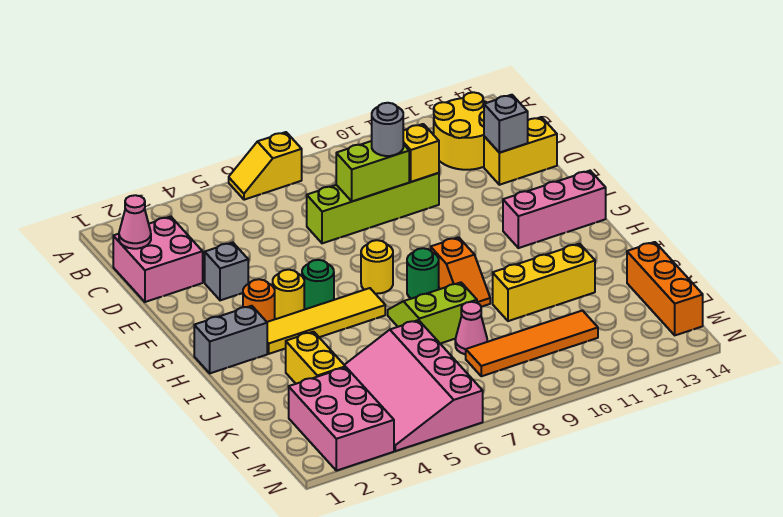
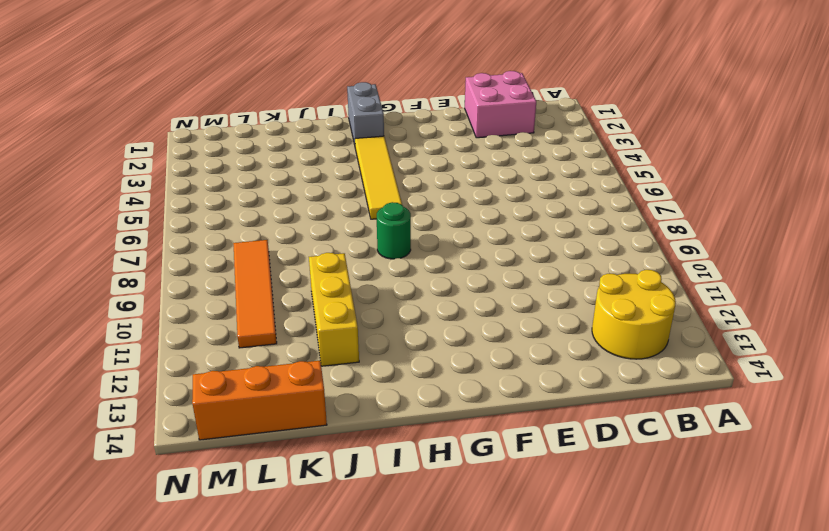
none -> yellow slope A6:A7 level 1 top 7
none -> lime brick D7:D10 level 1
none -> yellow brick D13:D14 level 1

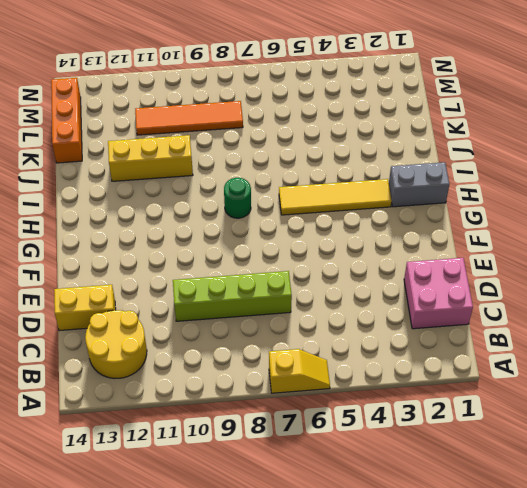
none -> grey brick E3 level 1
none -> orange round brick G3 level 1
none -> yellow round brick G4 level 1

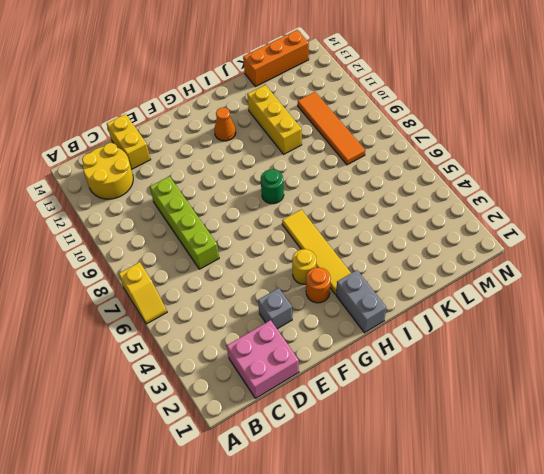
orange cone H12 level 1 -> none
none -> green round brick G5 level 1
none -> yellow round brick G7 level 1
none -> pink brick G12:G14 level 1

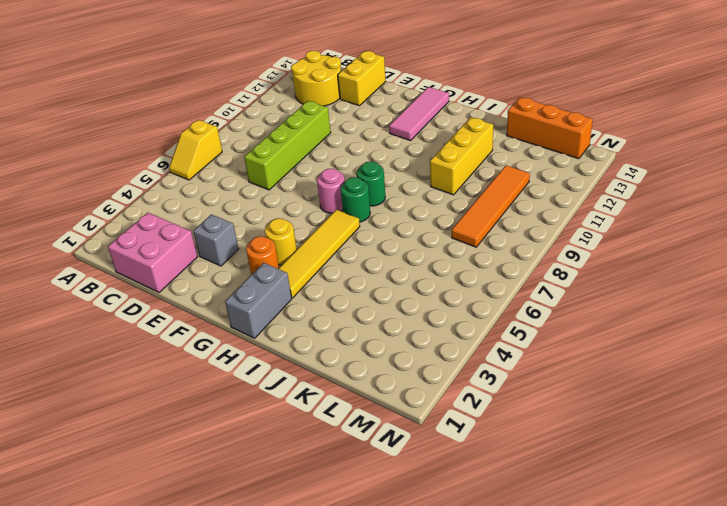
pink round brick G7 level 1 -> yellow round brick G7 level 1
pink tile G12:G14 level 1 -> pink brick G12:G14 level 1
green round brick H7 level 1 -> green round brick G5 level 1
none -> orange slope H9:I9 level 1 top H
none -> lime slope I7:J8 level 1 top J
none -> yellow brick J3:K3 level 1

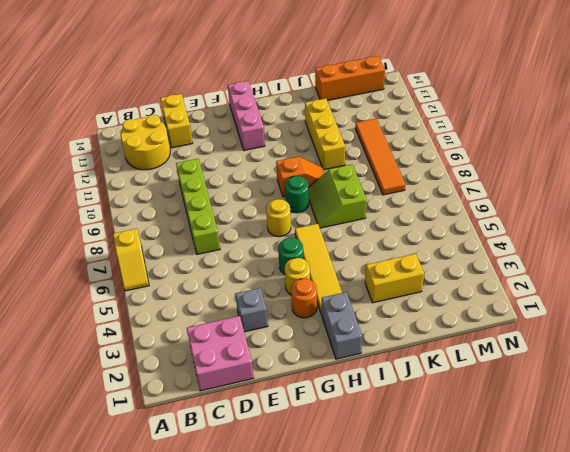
none -> pink slope K4:N6 level 1 top 6
none -> pink cone K8 level 1
none -> pink brick L2:N3 level 1

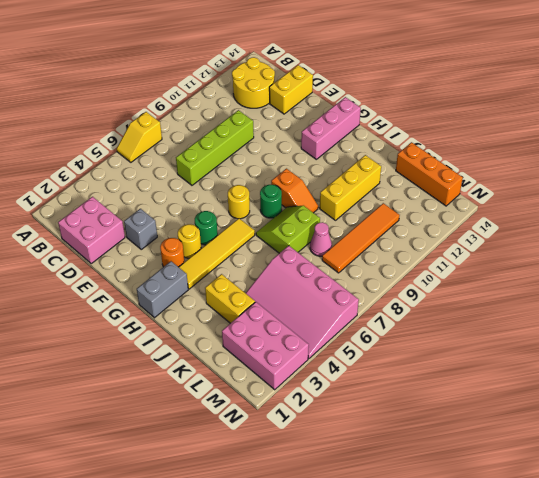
none -> pink cone C1 level 2
none -> lime brick D8:D9 level 2
none -> yellow brick D10 level 2

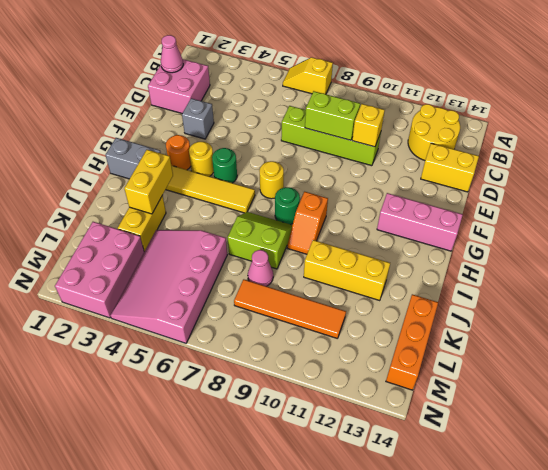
yellow brick I3:J3 level 2 -> none
none -> grey brick D13 level 2
none -> grey round brick D9 level 3

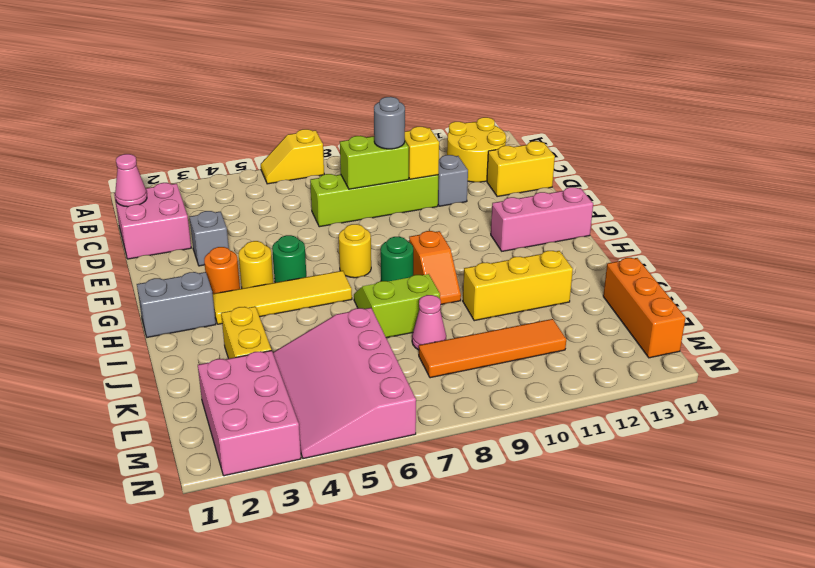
grey brick D11 level 1 -> grey brick D13 level 2

